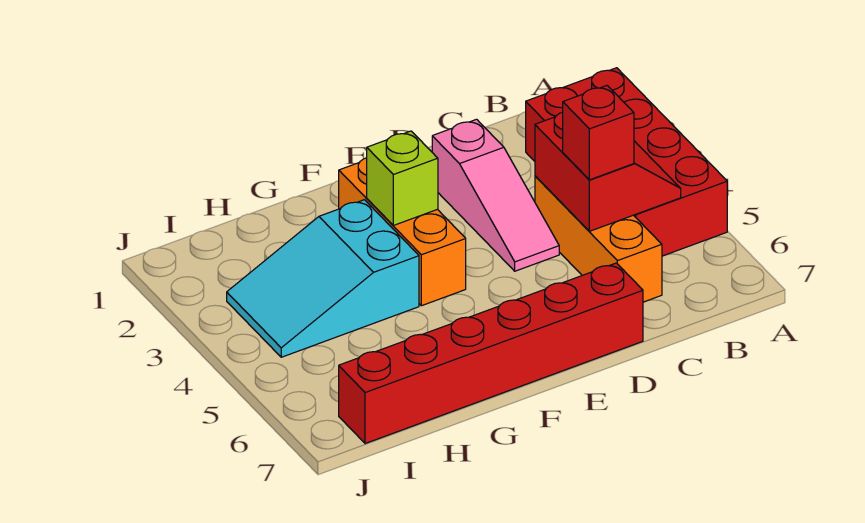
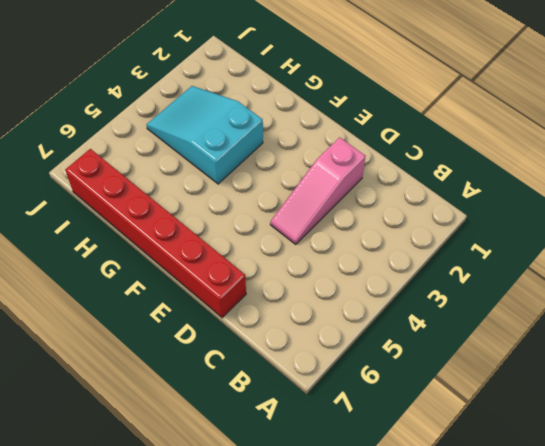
none -> red brick A2:B5 level 1
none -> orange brick C4:C6 level 1

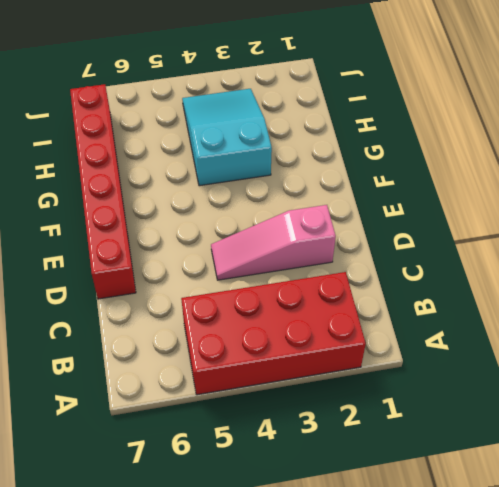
none -> orange brick C4:C6 level 1
none -> orange brick F2:F4 level 1

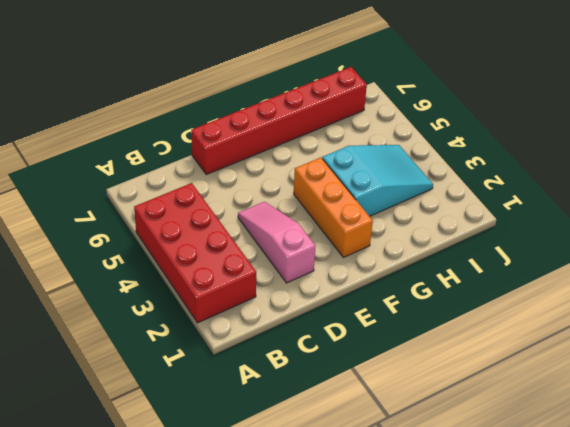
none -> orange brick C4:C6 level 1
none -> red slope B4:C5 level 2 top C

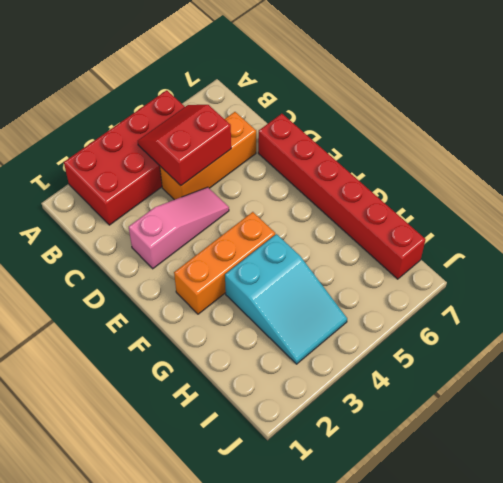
none -> lime brick F3 level 2
none -> red brick C5 level 3

